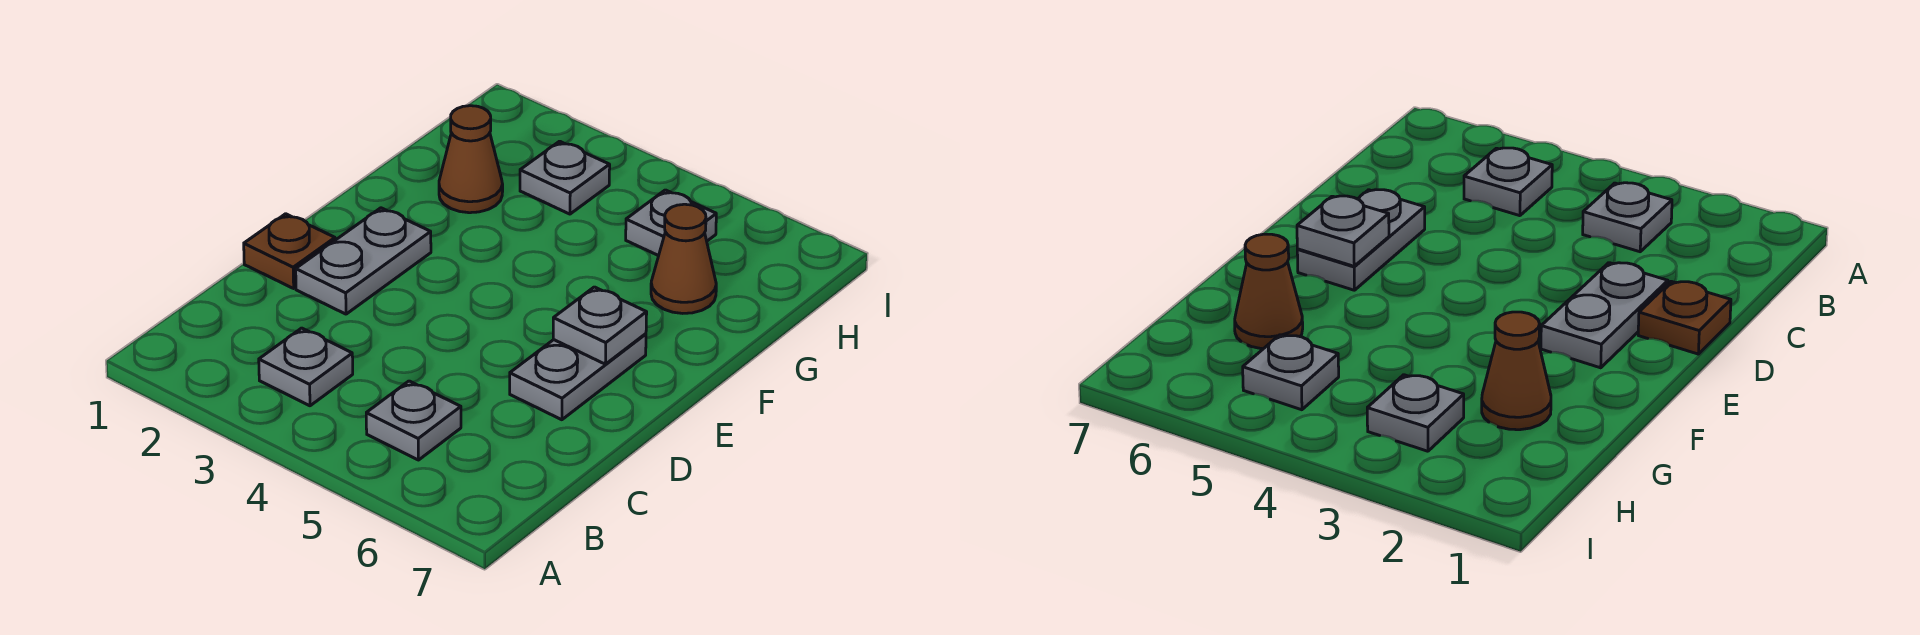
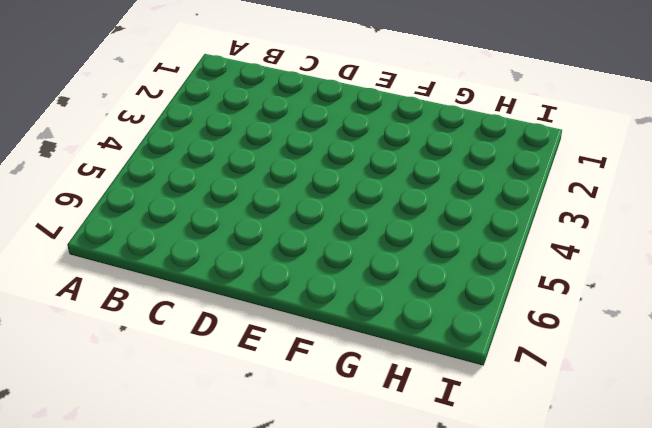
none -> grey plate B3 level 1
none -> grey plate B5 level 1

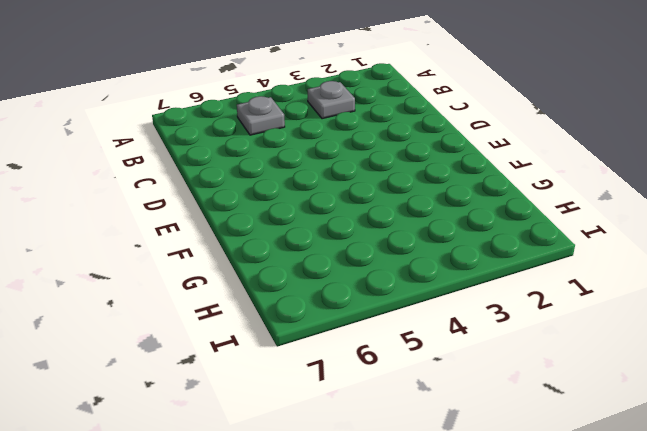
none -> brown plate D1 level 1
none -> grey plate D2:E2 level 1

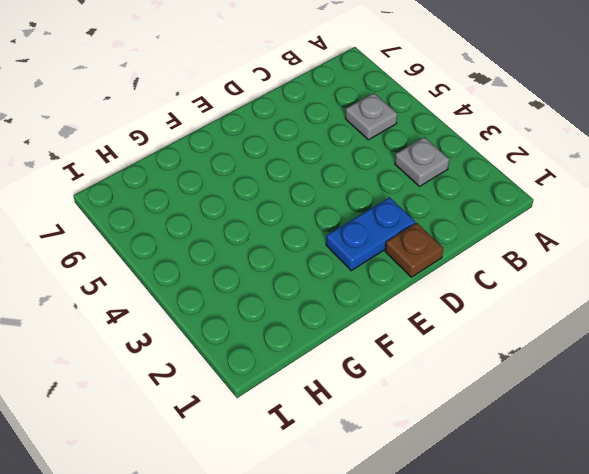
blue plate D2:E2 level 1 -> grey plate D2:E2 level 1
none -> grey plate D6:E6 level 1
none -> brown cone G2 level 1

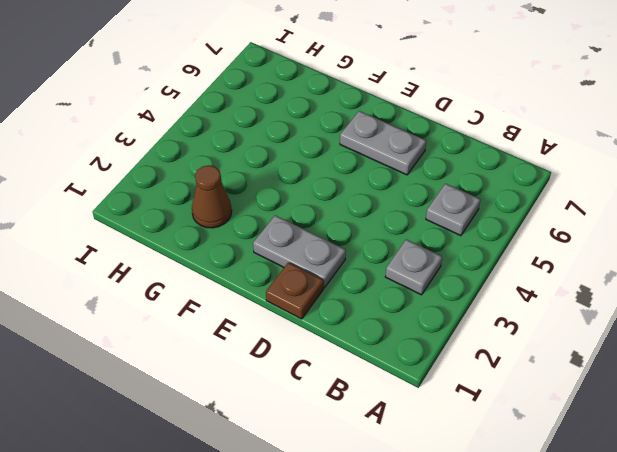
none -> brown cone G6 level 1
none -> grey plate H3 level 1

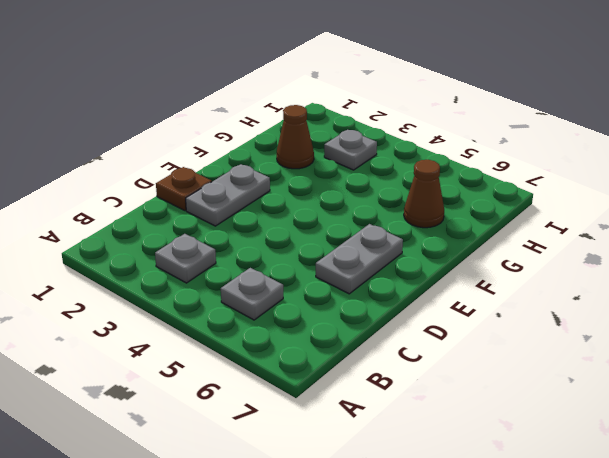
none -> grey plate H5 level 1
none -> grey plate E6 level 2

